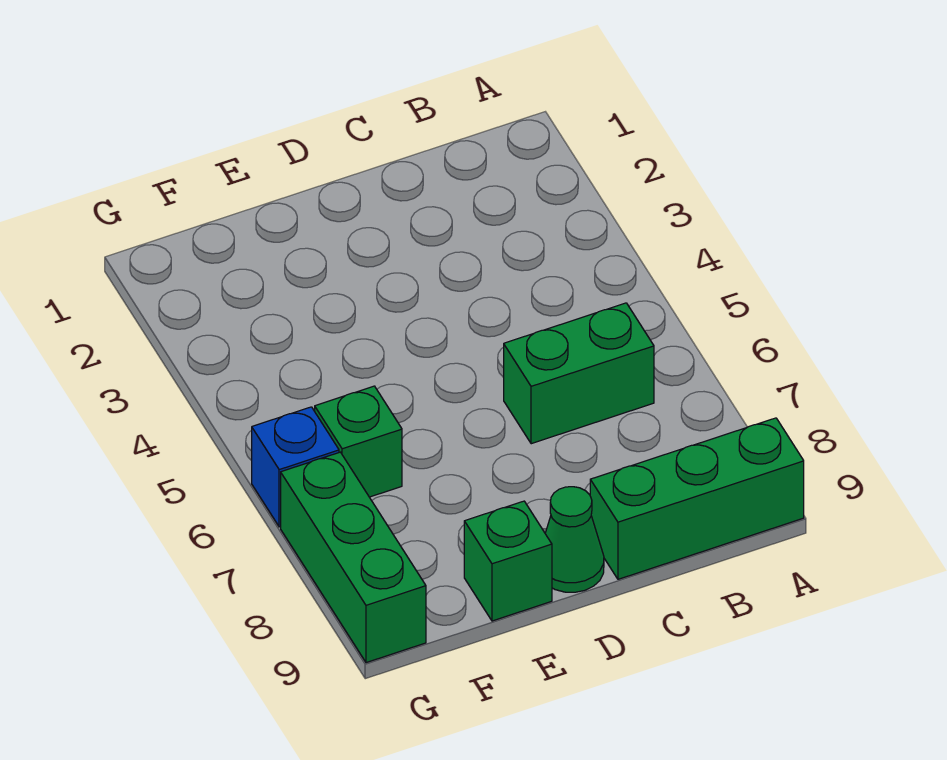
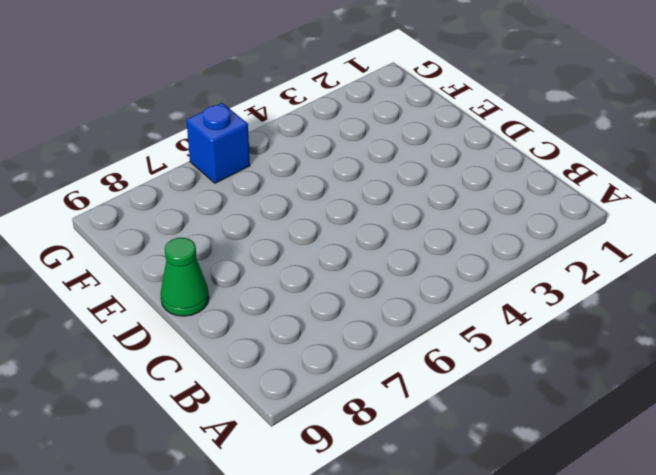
none -> green brick A9:C9 level 1
none -> green brick B6:C6 level 1

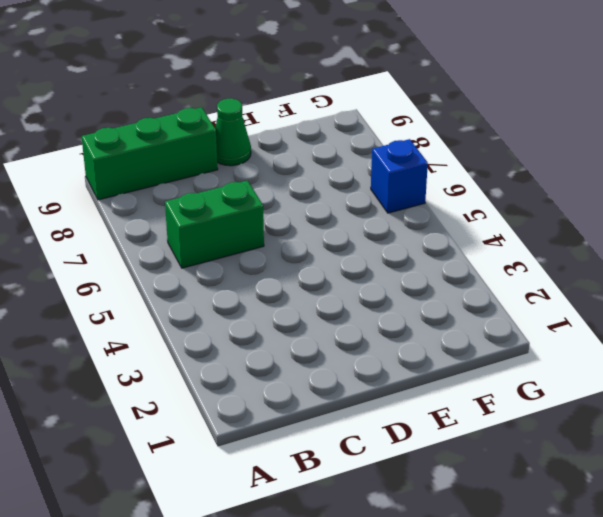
none -> green brick E9 level 1
none -> green brick F6 level 1

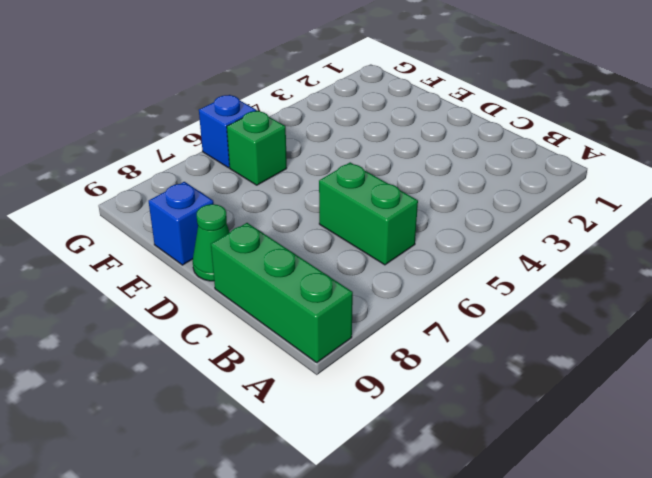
blue brick E9 level 1 -> green brick E9 level 1
none -> green brick G7:G9 level 1

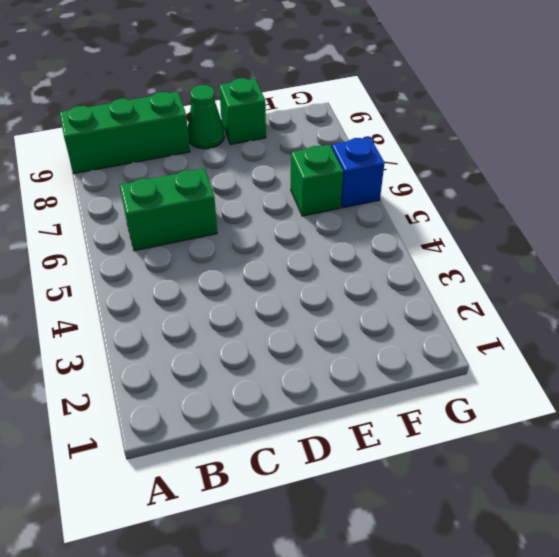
none -> green brick G7:G9 level 1

